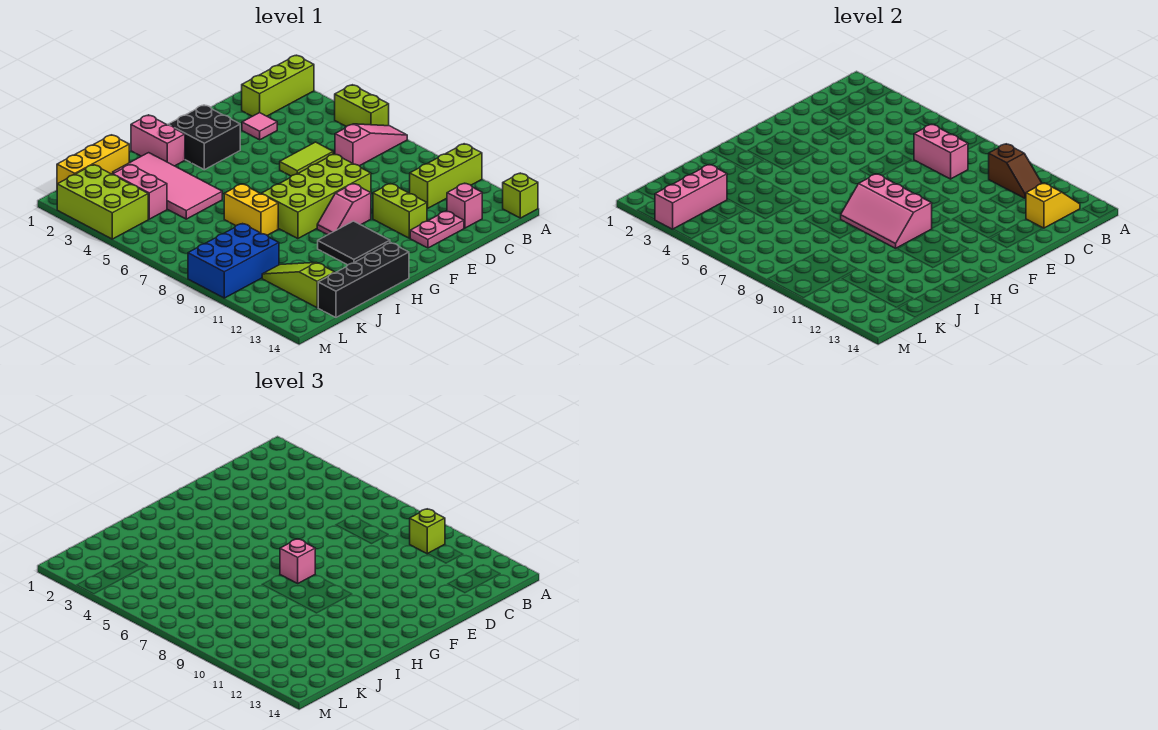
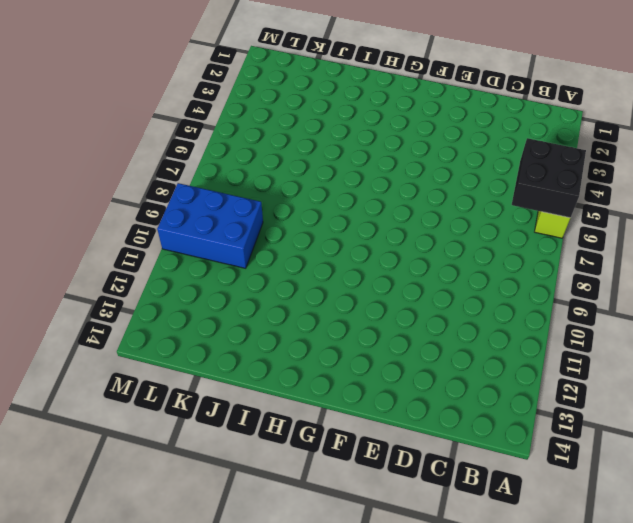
black brick A5:B6 level 2 -> black brick F2:G3 level 1
none -> lime brick A2:C2 level 1
none -> pink slope A7:C7 level 1 top C
none -> lime brick A11:C11 level 1
none -> lime brick A14 level 1

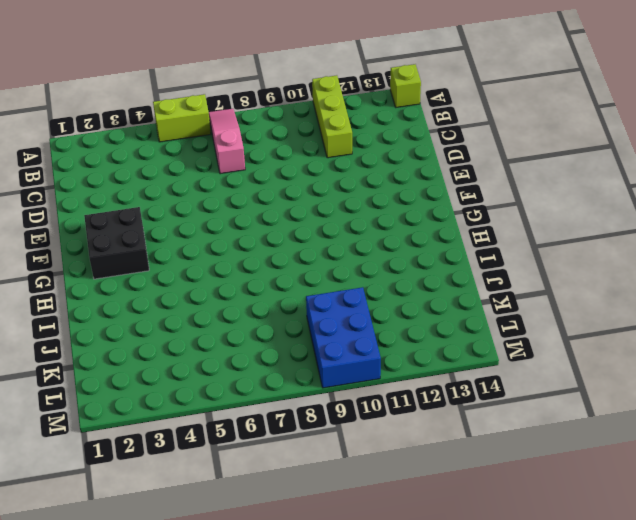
none -> lime brick A2:C2 level 1
none -> pink brick C13 level 1
none -> pink tile D3 level 1
none -> lime tile D6:E6 level 1

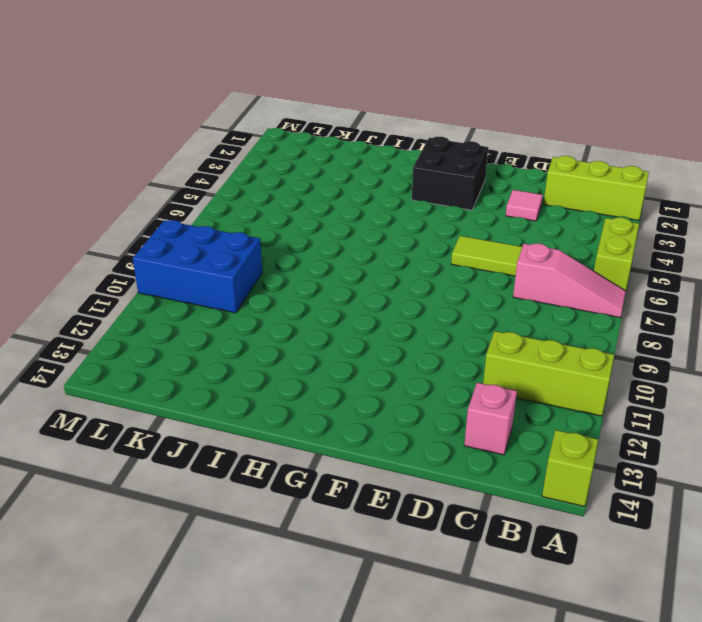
none -> pink plate D13:E13 level 1
none -> lime brick E8:H9 level 1
none -> lime brick E11:E12 level 1
none -> pink slope F10:G10 level 1 top F

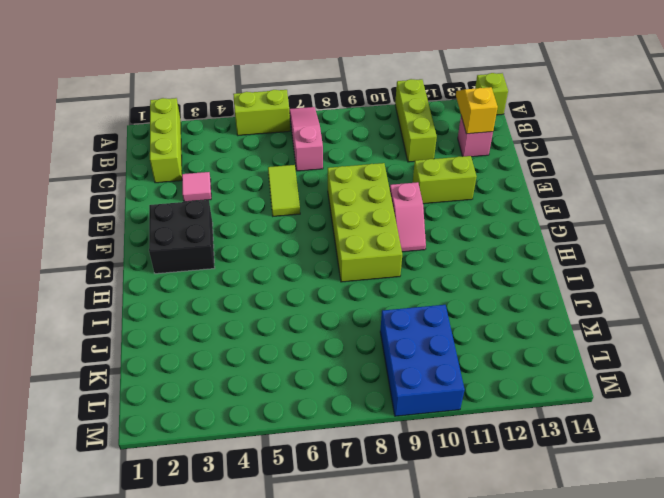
none -> pink plate D13:E13 level 1
none -> black tile G11:H12 level 1
none -> pink brick H1:H2 level 1
none -> black brick H14:K14 level 1

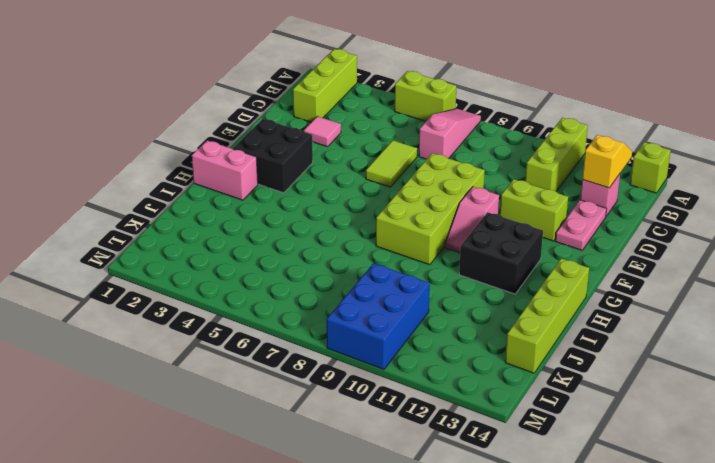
black brick G11:H12 level 1 -> black tile G11:H12 level 1
lime brick H14:K14 level 1 -> black brick H14:K14 level 1
none -> pink tile I2:J5 level 1
none -> yellow brick I7:I8 level 1
none -> yellow brick J1:L1 level 1
none -> pink brick K3:K4 level 1

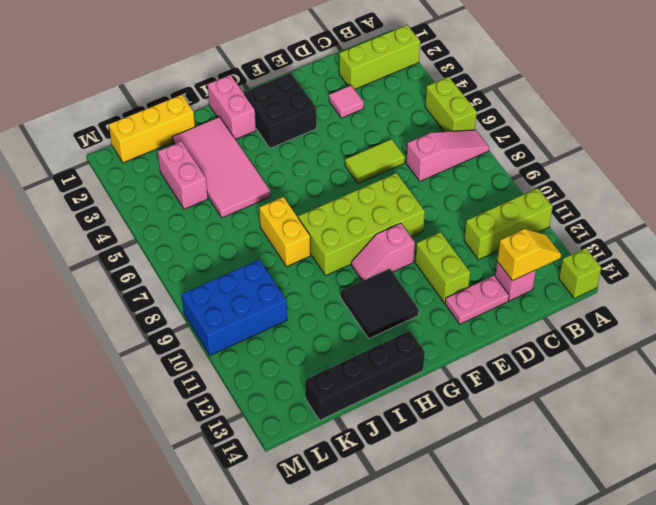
none -> lime slope K11:K13 level 1 top 13
none -> lime brick L2:M4 level 1
none -> brown slope B10:B11 level 2 top 10
none -> pink brick C7:C8 level 2

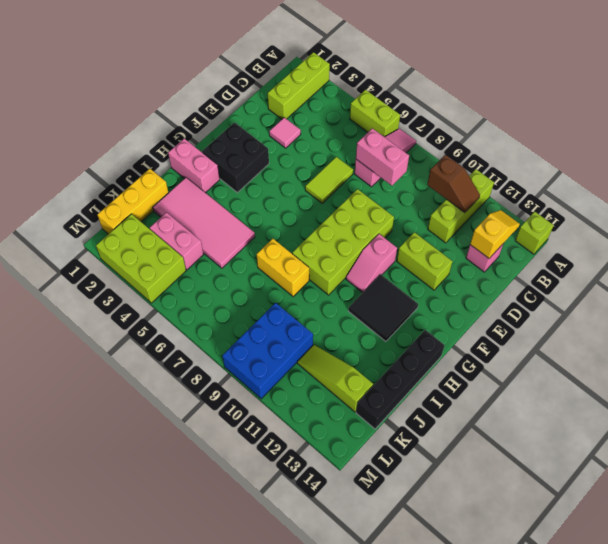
none -> pink plate D13:E13 level 1
none -> pink slope G8:H10 level 2 top G
none -> pink brick K3:M3 level 2
none -> lime brick B10 level 3

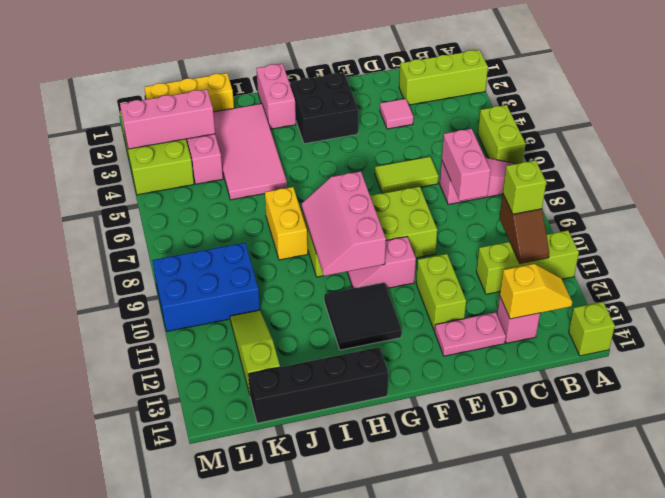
none -> pink brick G8 level 3

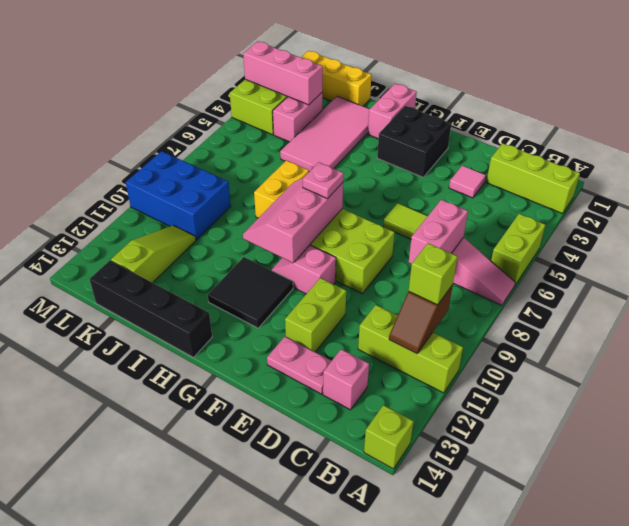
pink plate G8 level 3 -> pink brick G8 level 3
none -> yellow slope B13:C13 level 2 top C

